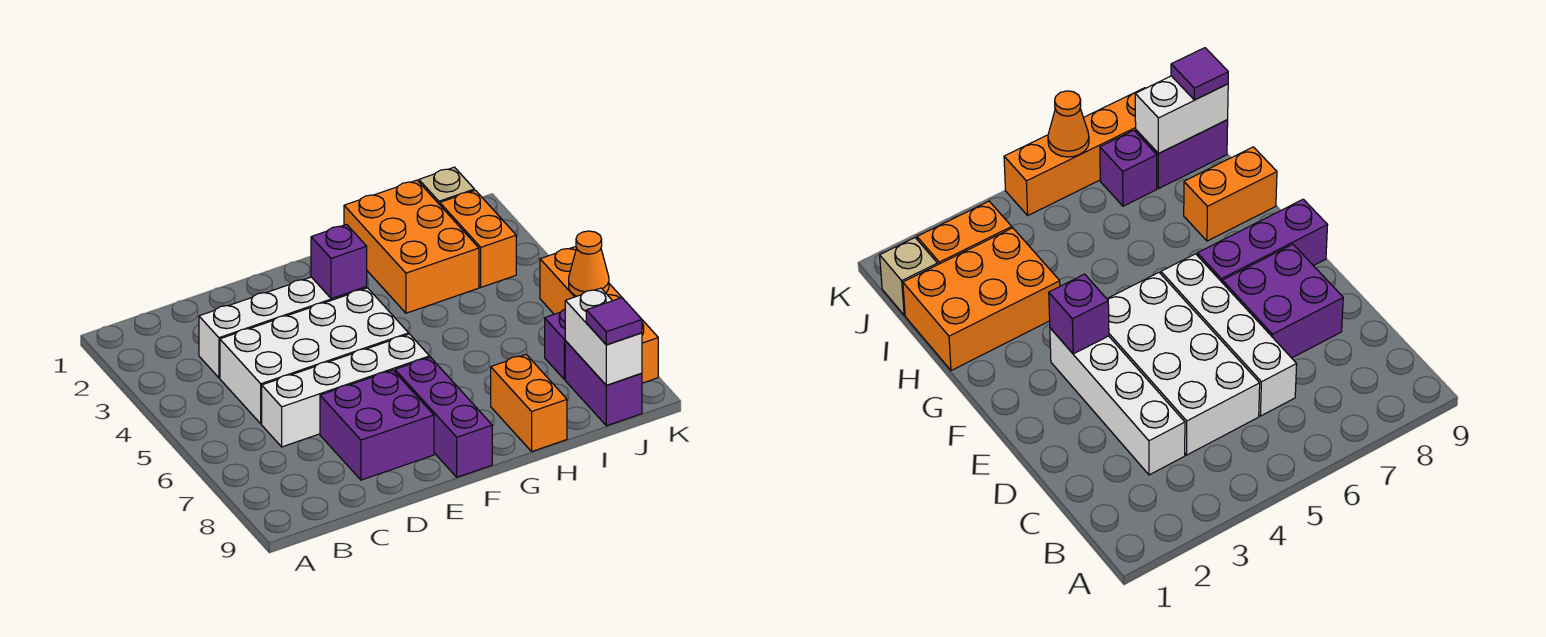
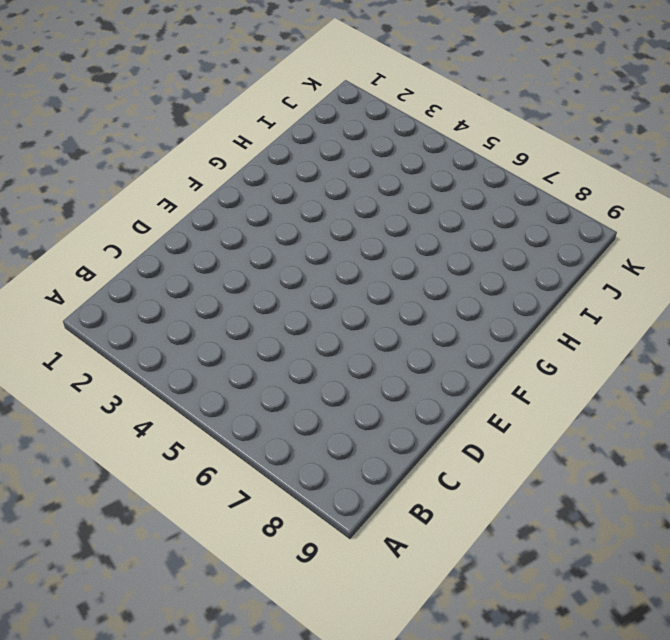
none -> white brick C3:F3 level 1
none -> white brick C4:F5 level 1
none -> white brick C6:F6 level 1

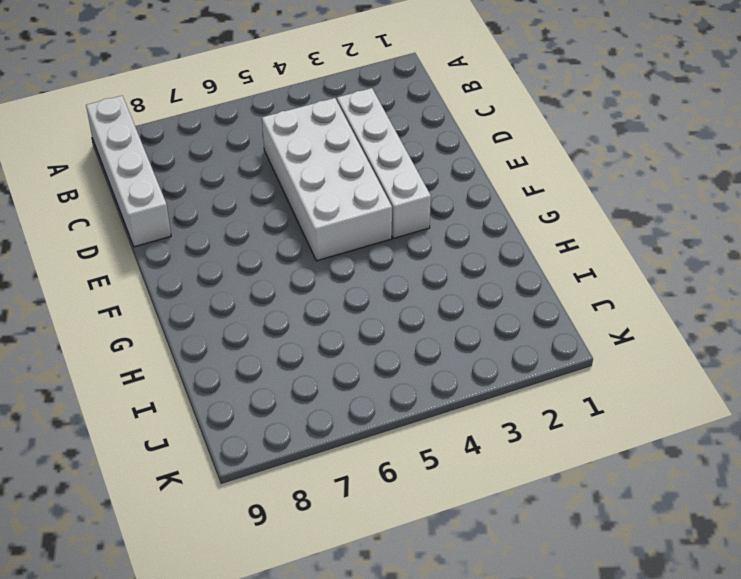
white brick A9:D9 level 1 -> white brick C6:F6 level 1
none -> purple brick D7:E8 level 1
none -> purple brick F7:F9 level 1
none -> orange brick H1:I3 level 1

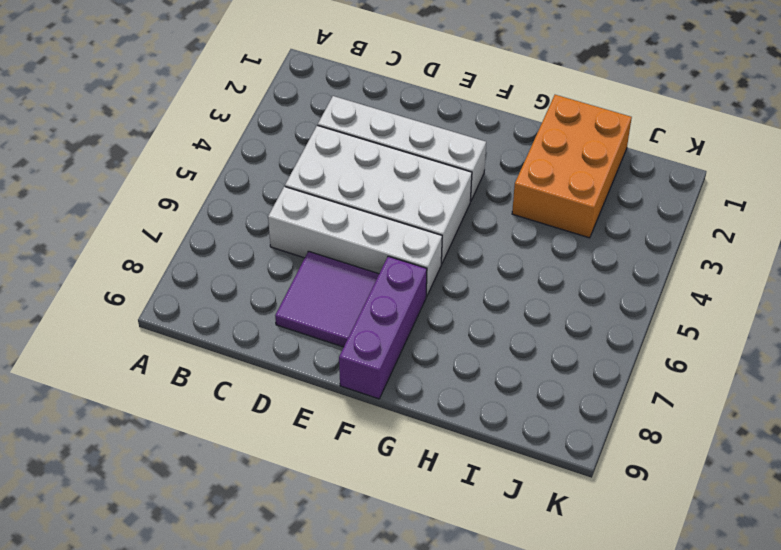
purple tile D7:E8 level 1 -> purple brick D7:E8 level 1
none -> orange brick H8:H9 level 1
none -> tan brick J1 level 1
none -> orange brick J2:J3 level 1

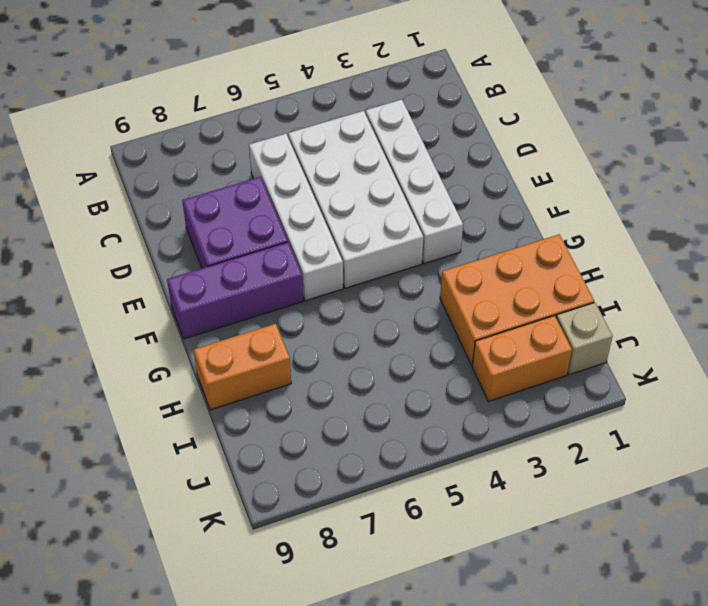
none -> purple brick J7 level 1
none -> purple brick J8:J9 level 1
none -> orange brick K5:K8 level 1

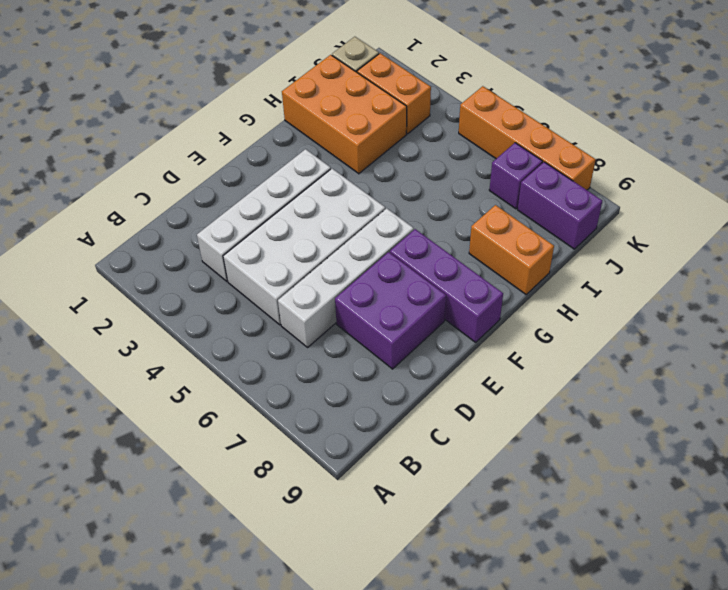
none -> purple brick F3 level 2
none -> white brick J8:J9 level 2
none -> orange cone K6 level 2

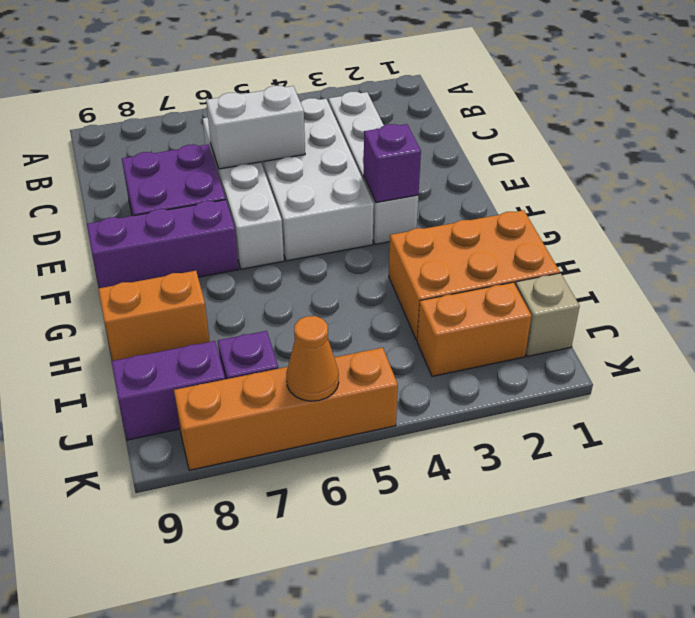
white brick D5:D6 level 2 -> white brick J8:J9 level 2
none -> purple tile J9 level 3

